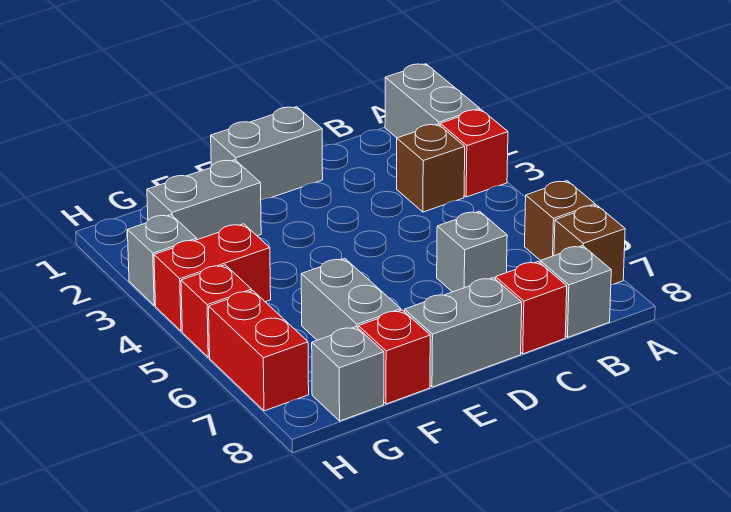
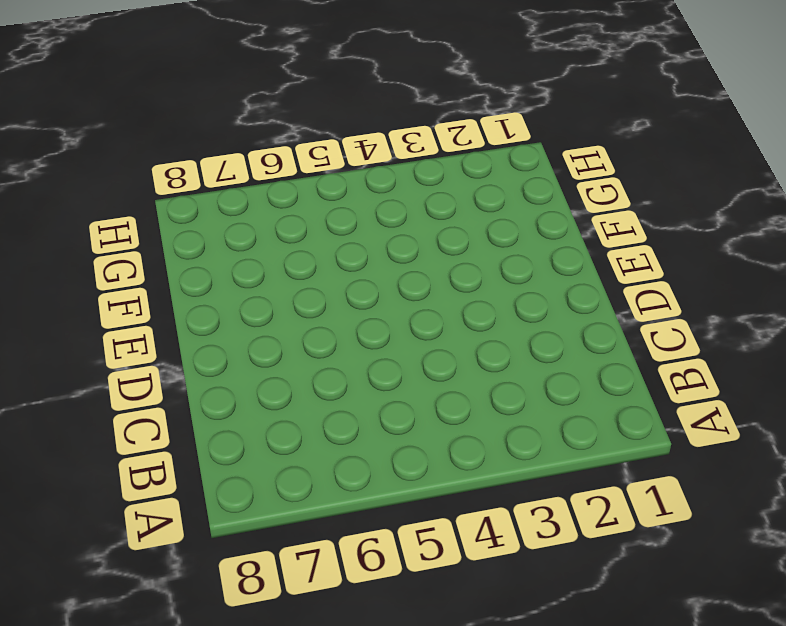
none -> grey brick A1:A2 level 1
none -> red brick A3 level 1
none -> brown brick A6 level 1

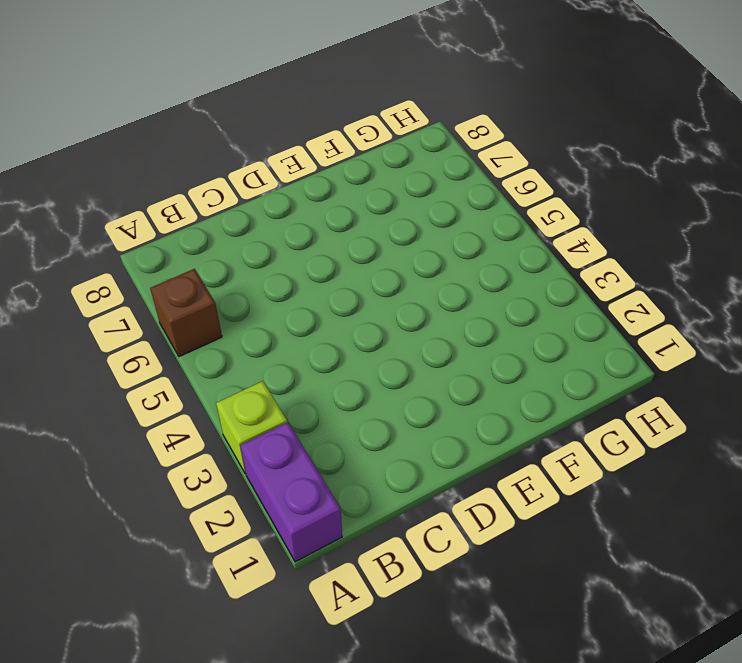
purple brick A1:A2 level 1 -> grey brick A1:A2 level 1
lime brick A3 level 1 -> red brick A3 level 1
none -> brown brick A7 level 1
none -> brown brick B3 level 1
none -> grey brick B8 level 1

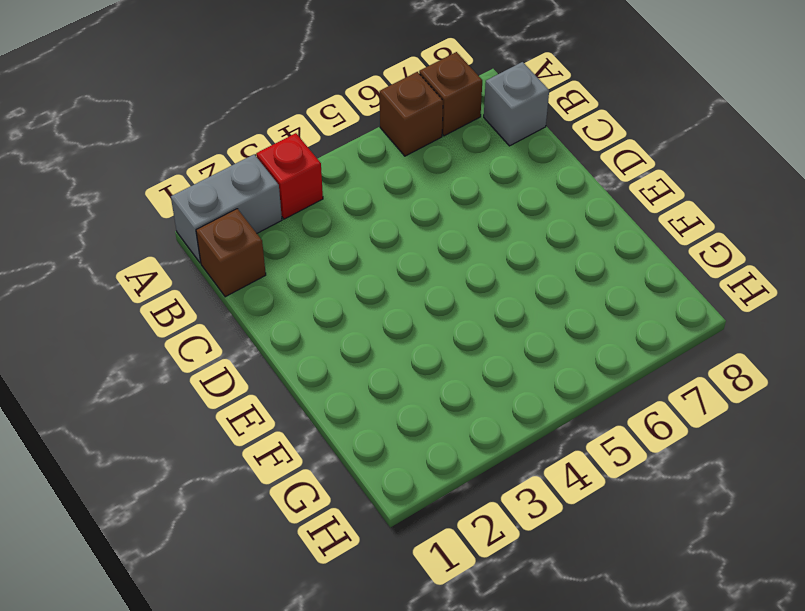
brown brick B1 level 1 -> brown brick B3 level 1
none -> grey brick C6 level 1
none -> red brick C8 level 1
none -> grey brick D1:E1 level 1

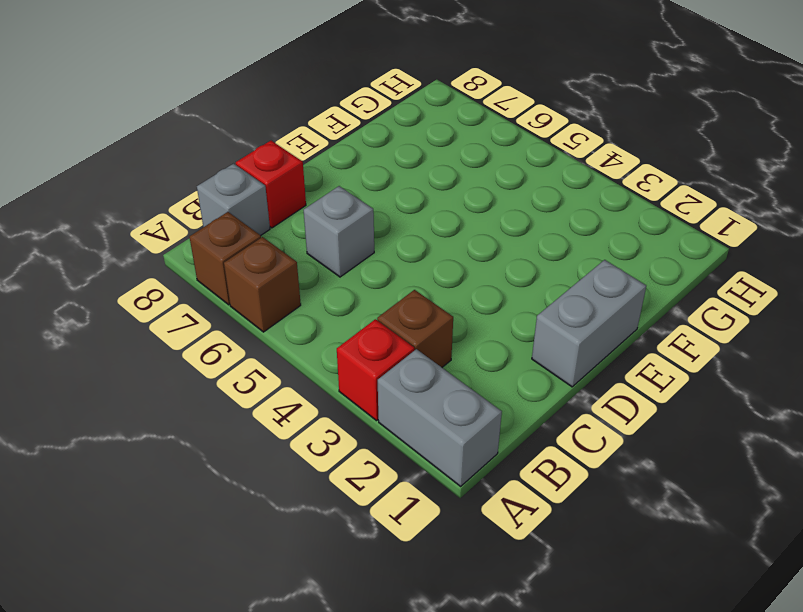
none -> grey brick D8:E8 level 1
none -> grey brick F2:G2 level 1
none -> grey brick F6:F7 level 1

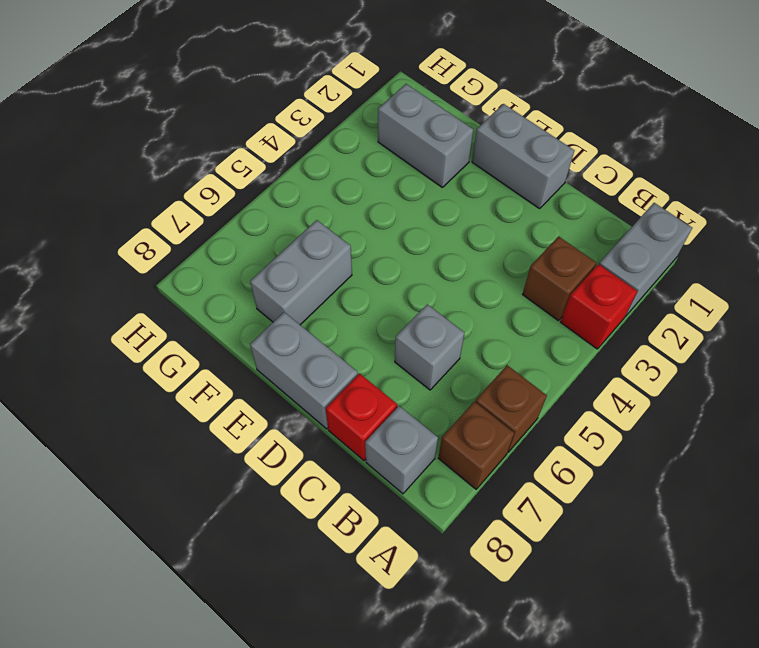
none -> red brick F8 level 1
none -> red brick G4:H4 level 1
none -> grey brick G8 level 1

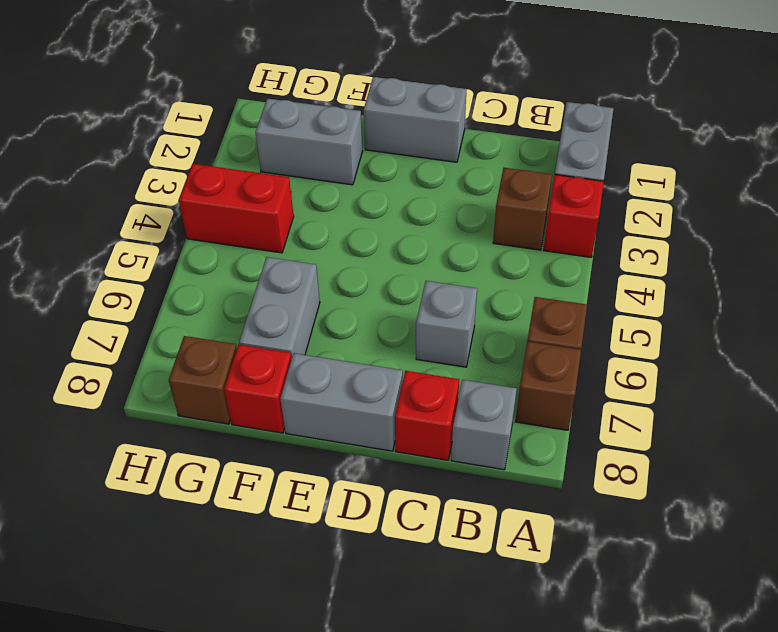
brown brick G8 level 1 -> grey brick G8 level 1
none -> grey brick H3 level 1
none -> red brick H5 level 1
none -> red brick H6:H7 level 1

